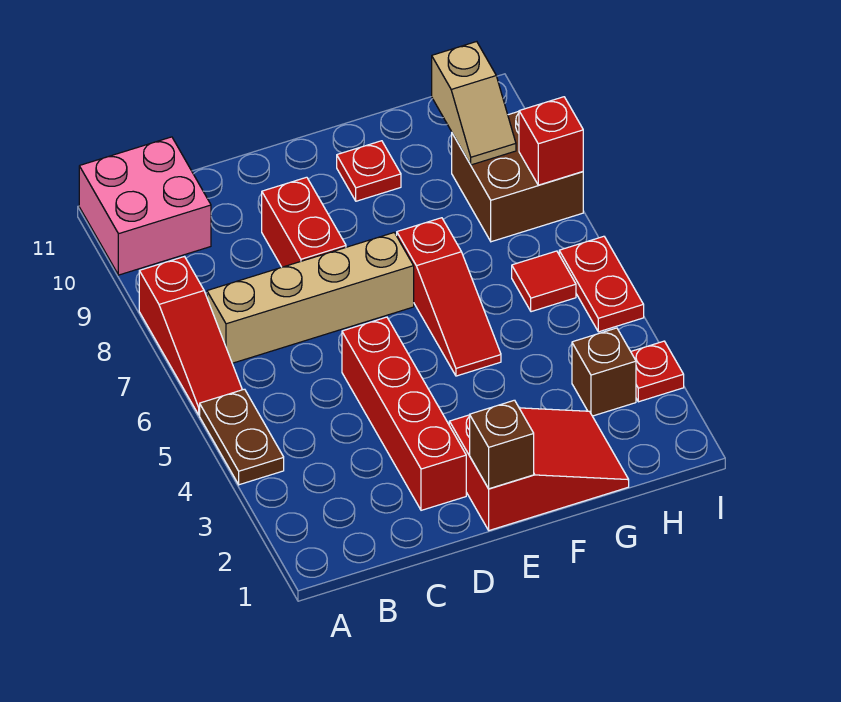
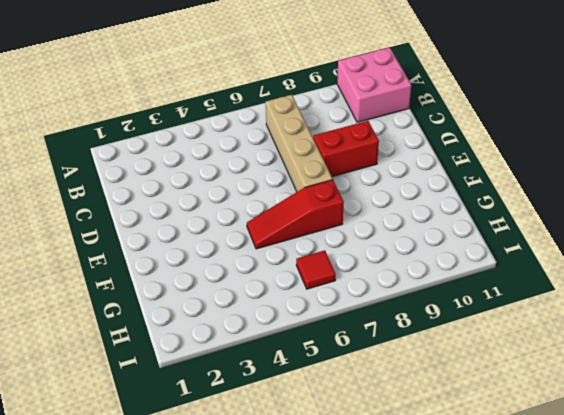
none -> brown plate A4:A5 level 1
none -> red slope A6:A8 level 1 top 8
none -> red brick D2:D5 level 1

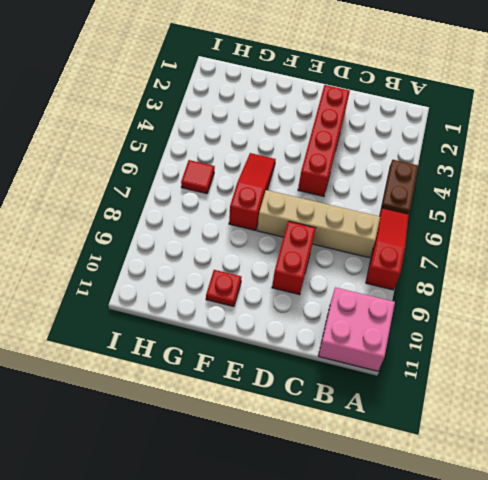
none -> red slope E1:G2 level 1 top E
none -> brown brick H3 level 1
none -> brown brick H8:I9 level 1

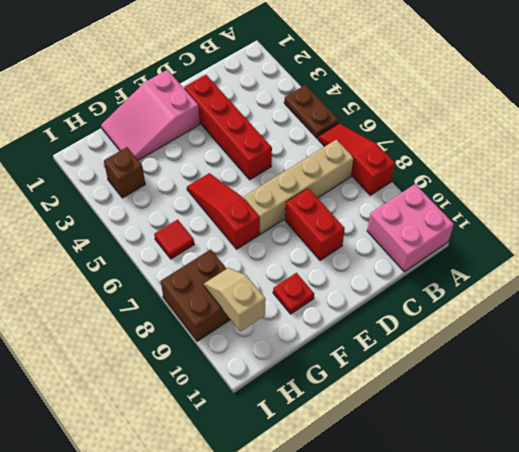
pink slope E1:G2 level 1 top E -> red slope E1:G2 level 1 top E
none -> red plate I3 level 1
none -> red plate I5:I6 level 1
none -> brown brick E1 level 2

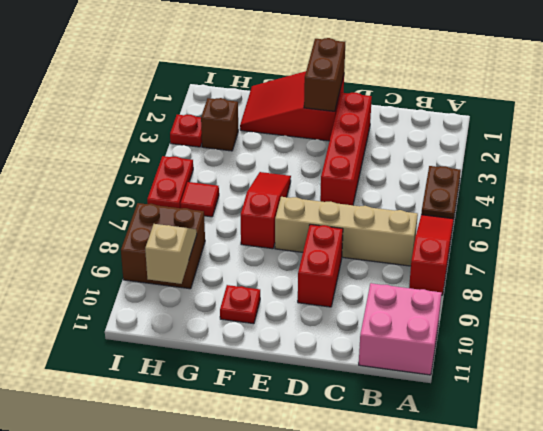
brown brick E1:E2 level 2 -> brown brick E1 level 2
none -> red brick I8 level 2

